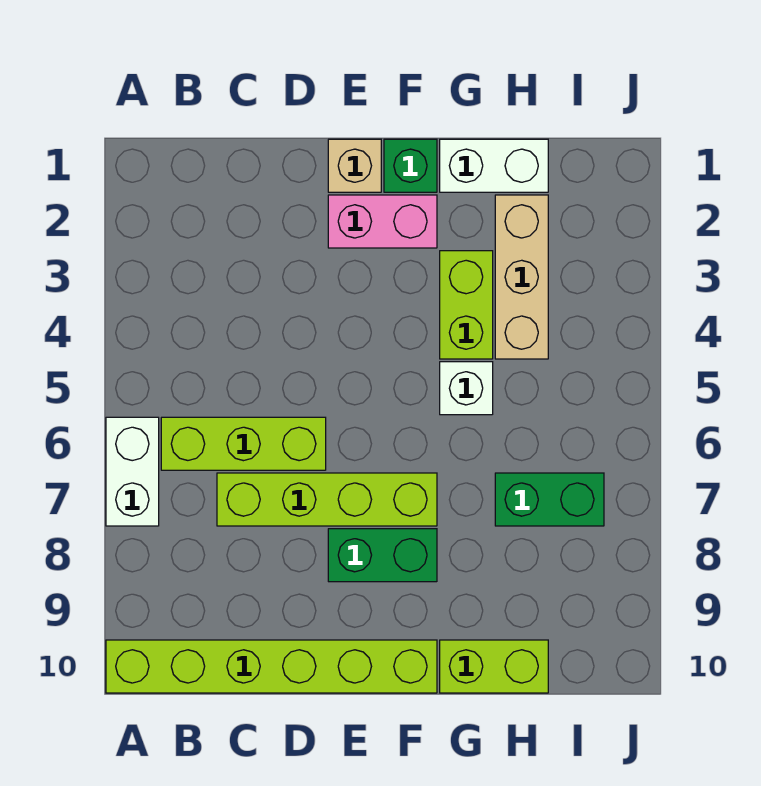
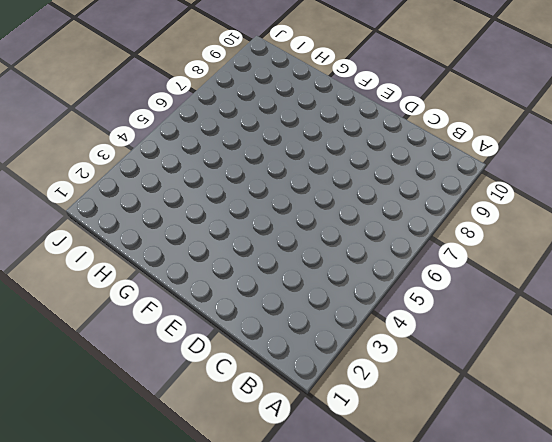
none -> white brick A6:A7 level 1
none -> lime brick A10:F10 level 1
none -> lime brick B6:D6 level 1

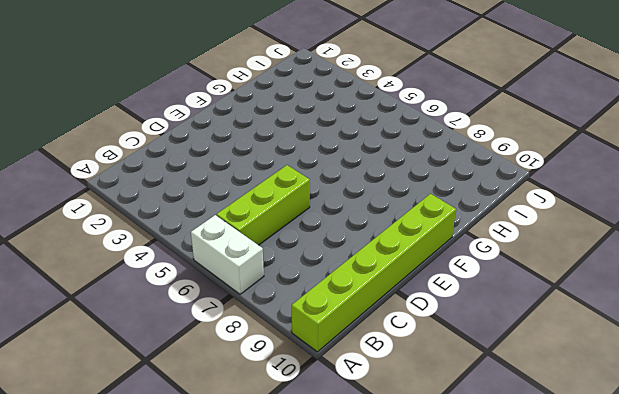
none -> lime brick C7:F7 level 1
none -> tan brick E1 level 1
none -> pink brick E2:F2 level 1

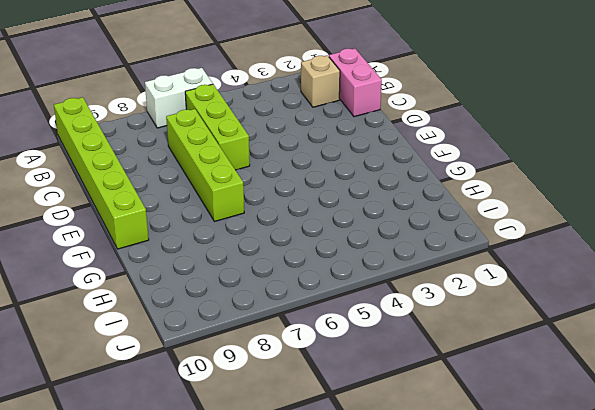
pink brick B1:C1 level 1 -> pink brick E2:F2 level 1
tan brick B2 level 1 -> tan brick E1 level 1
none -> green brick E8:F8 level 1
none -> green brick F1 level 1
none -> white brick G1:H1 level 1

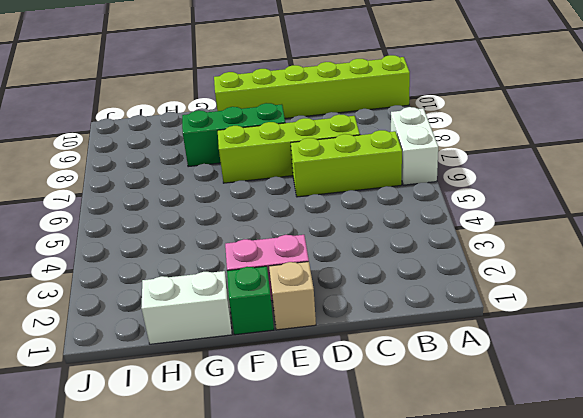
green brick E8:G8 level 1 -> green brick E8:F8 level 1
none -> lime brick G3:G4 level 1
none -> white brick G5 level 1
none -> lime brick G10:H10 level 1

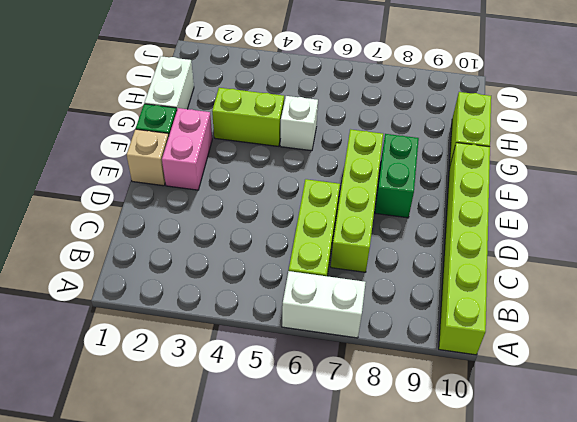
none -> tan brick H2:H4 level 1
none -> green brick H7:I7 level 1

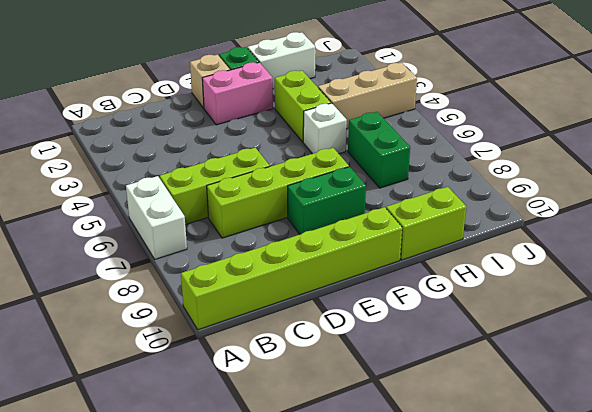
tan brick H4:J4 level 1 -> tan brick H2:H4 level 1
green brick H6:H7 level 1 -> green brick H7:I7 level 1

